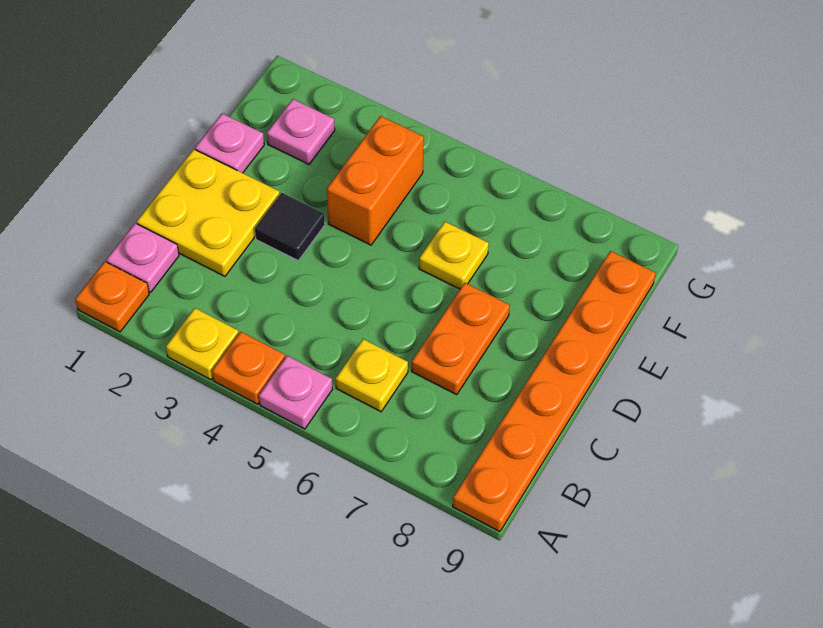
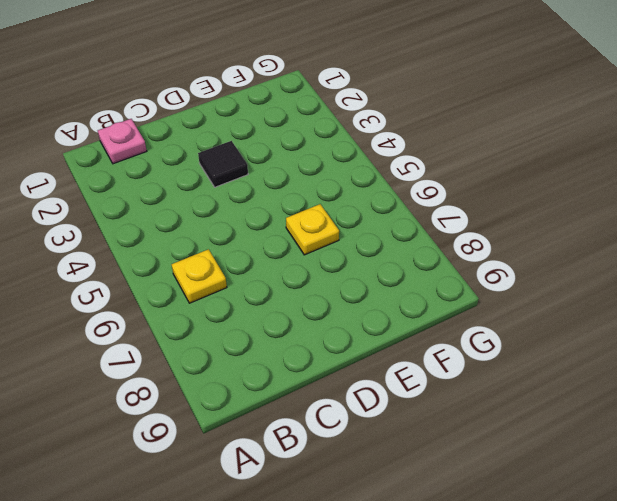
none -> orange plate A1 level 1
none -> yellow plate A3 level 1
none -> orange plate A4 level 1

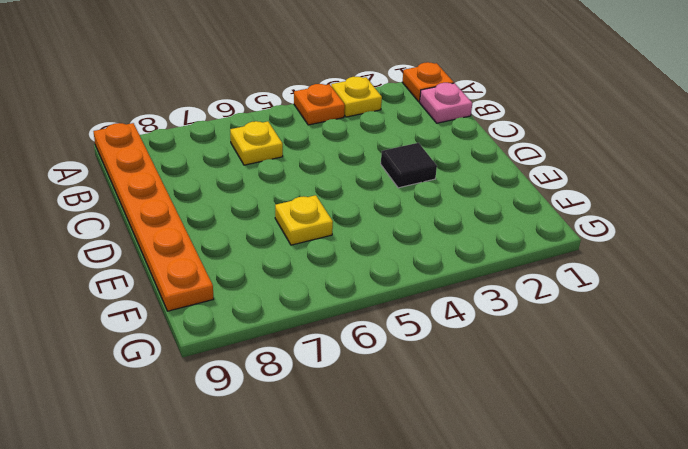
none -> pink plate A5 level 1
none -> yellow plate C1:D2 level 1
none -> orange plate C7:D7 level 1

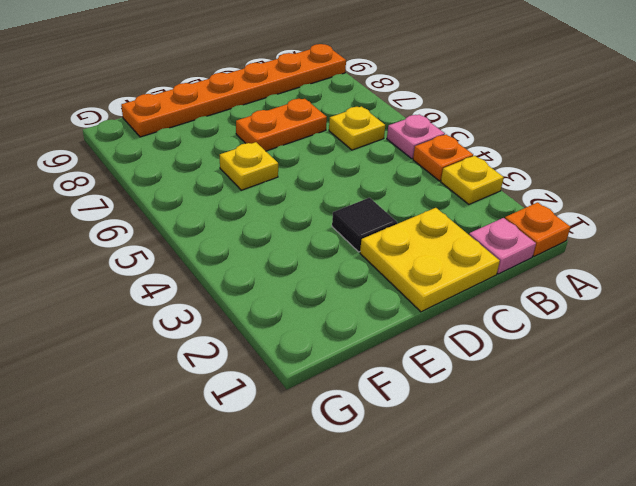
none -> pink plate E1 level 1
none -> orange brick E4:F4 level 1
none -> pink plate F2 level 1

